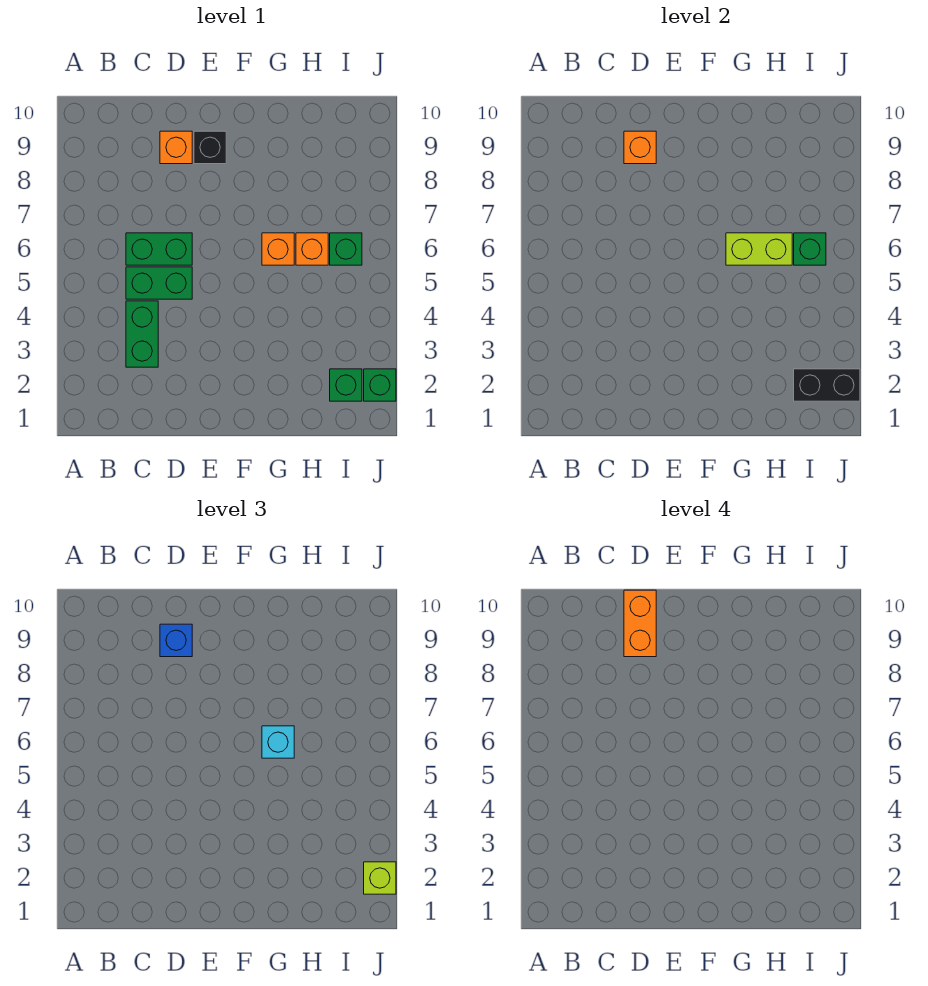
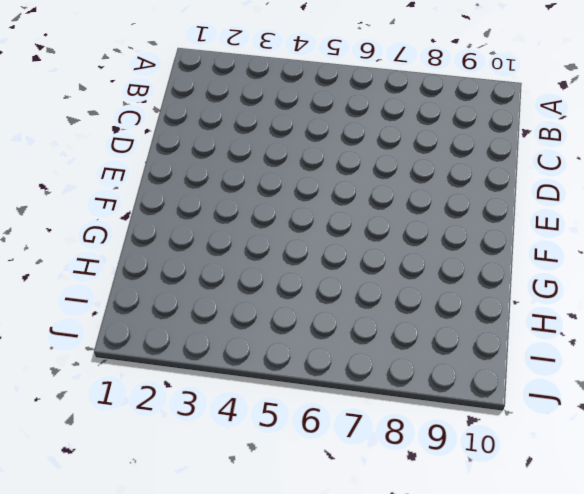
none -> green brick C3:C4 level 1
none -> green brick C5:D5 level 1
none -> green brick C6:D6 level 1

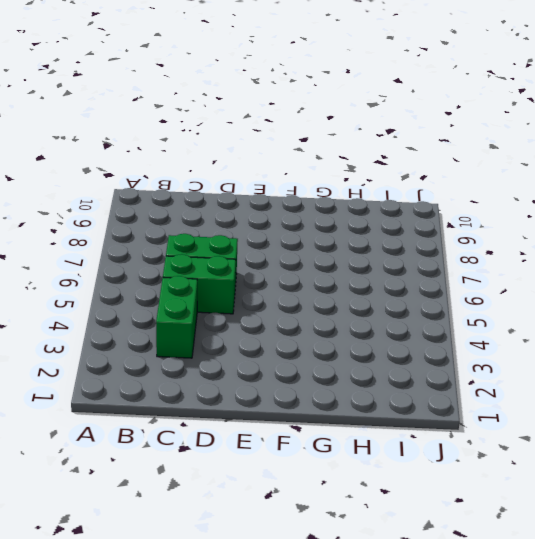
none -> orange brick D9 level 1
none -> black brick E9 level 1
none -> orange brick G6 level 1

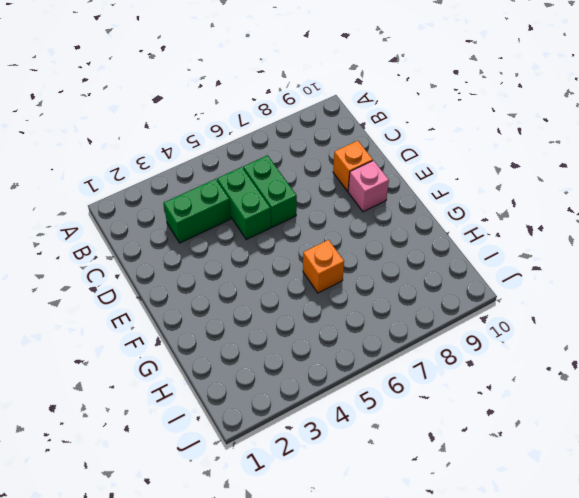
pink brick E9 level 1 -> black brick E9 level 1
none -> orange brick H6 level 1
none -> green brick I2 level 1
none -> green brick I6 level 1

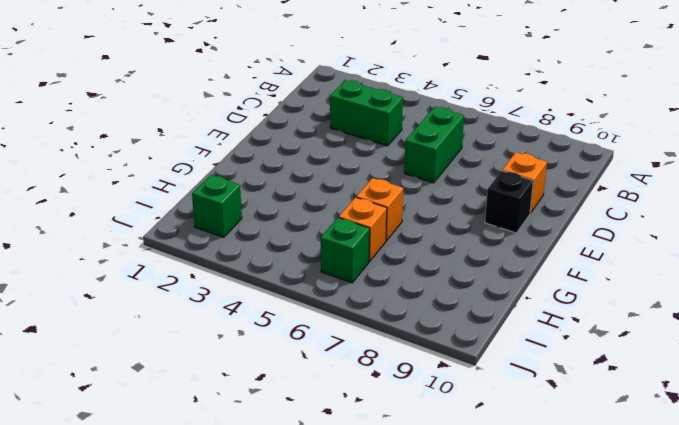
none -> green brick C5:D5 level 1
none -> green brick J2 level 1
none -> orange brick D9 level 2

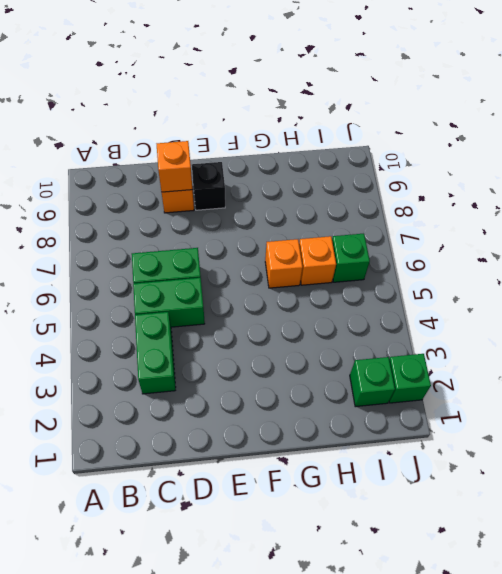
none -> lime brick G6:H6 level 2
none -> black brick I2:J2 level 2
none -> green brick I6 level 2

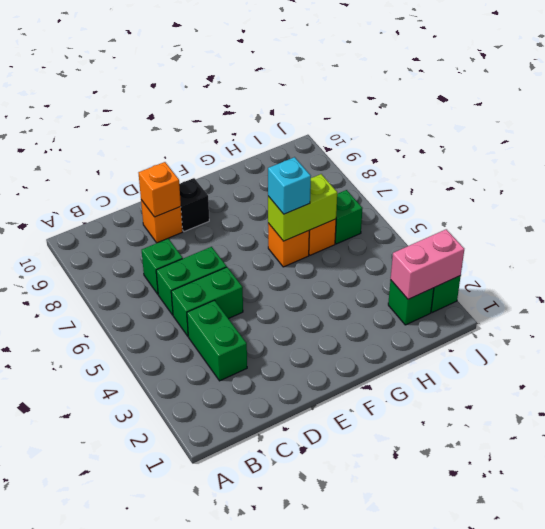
green brick C7 level 1 -> green brick I6 level 2
pink brick I2:J2 level 2 -> black brick I2:J2 level 2
none -> blue brick D9 level 3
none -> lime brick J2 level 3
none -> orange brick D9:D10 level 4

